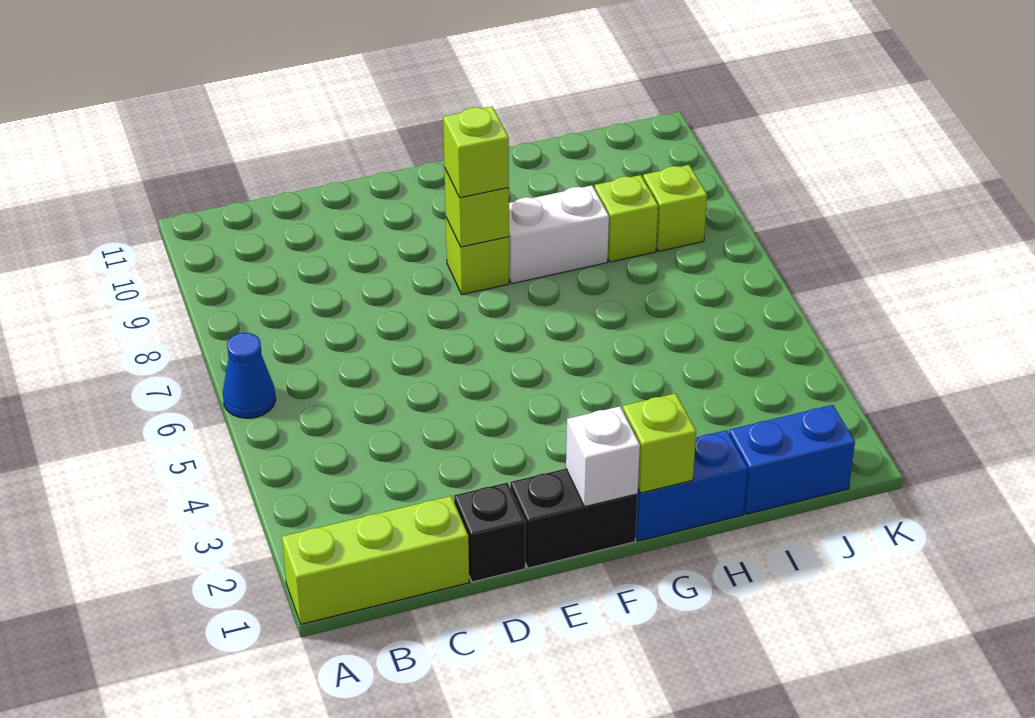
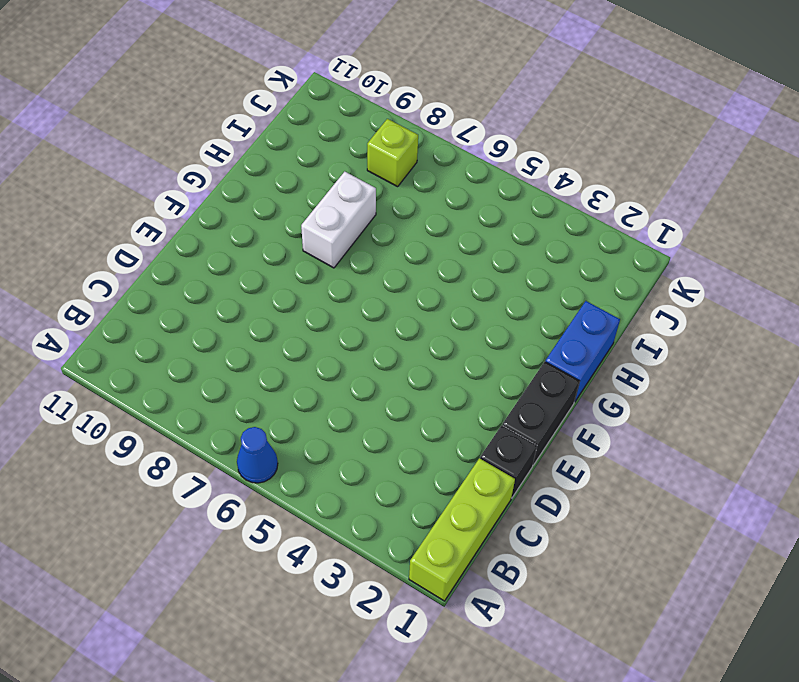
none -> lime brick F8 level 1
none -> blue brick I1:J1 level 1
none -> lime brick I8 level 1

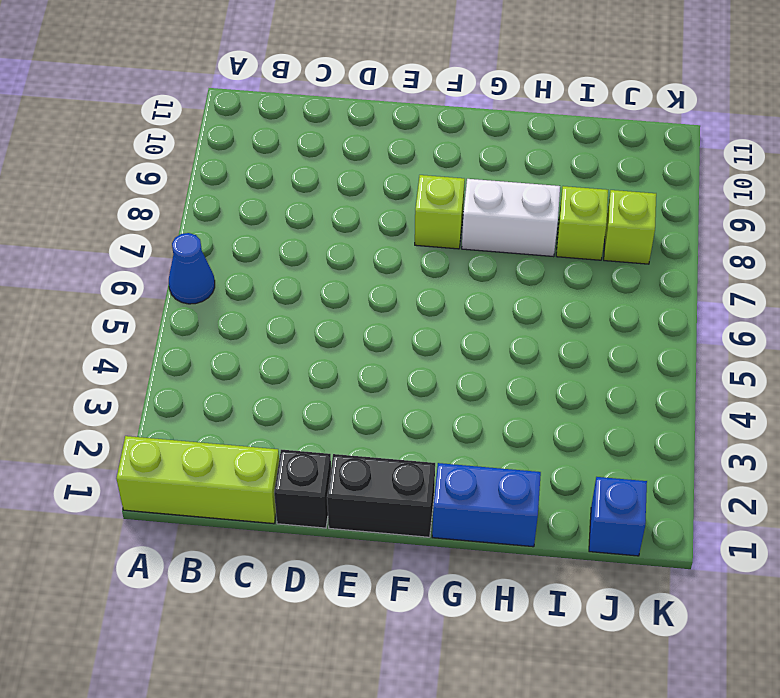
blue brick J1 level 1 -> blue brick I1:J1 level 1
none -> white brick F1 level 2
none -> lime brick F8 level 2
none -> lime brick G1 level 2

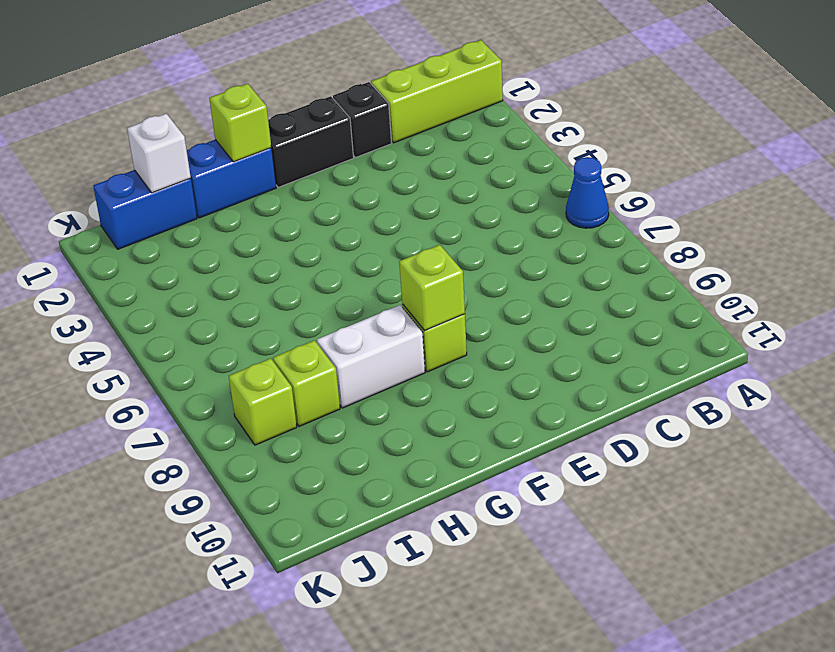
white brick I1 level 2 -> white brick F1 level 2
none -> lime brick F8 level 3

